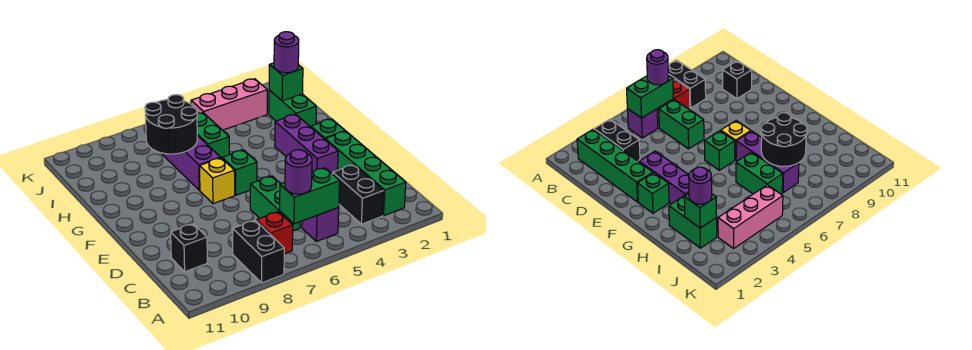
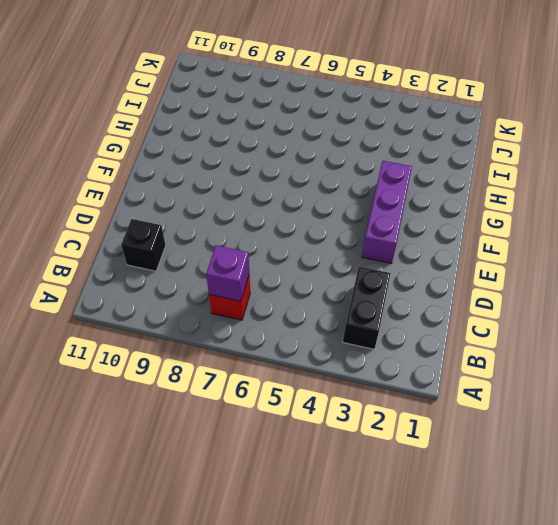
purple brick B7 level 2 -> purple brick B5 level 1
none -> black brick A8:B8 level 1
none -> green brick B2:E2 level 1
none -> green brick C6:D6 level 1

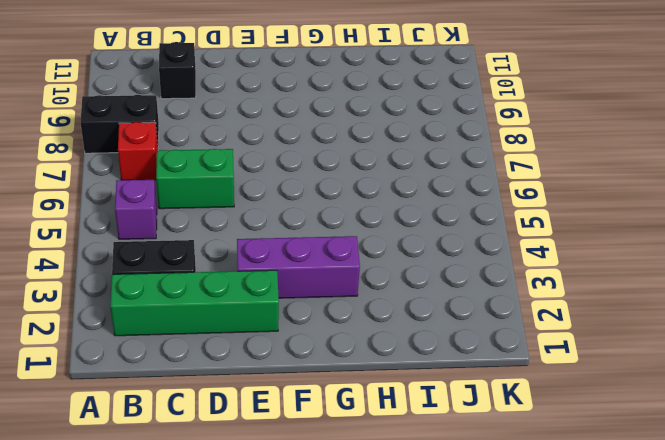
none -> green brick F2 level 1
none -> green brick F6 level 1
none -> yellow brick F7 level 1

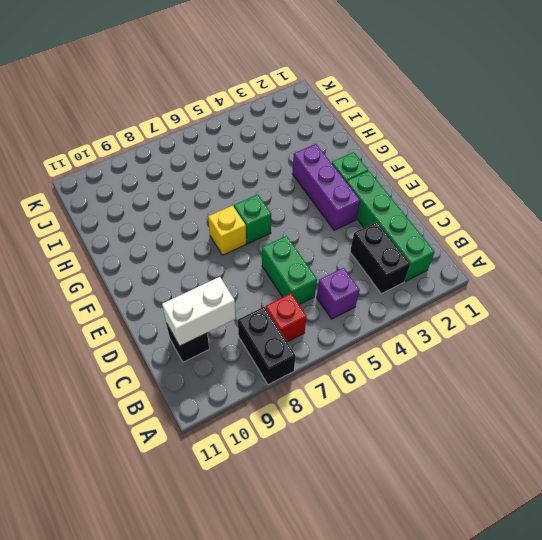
white brick C9:C10 level 2 -> none
none -> purple brick G7:I7 level 1
none -> green brick H2:I2 level 1
none -> green brick H6:I6 level 1

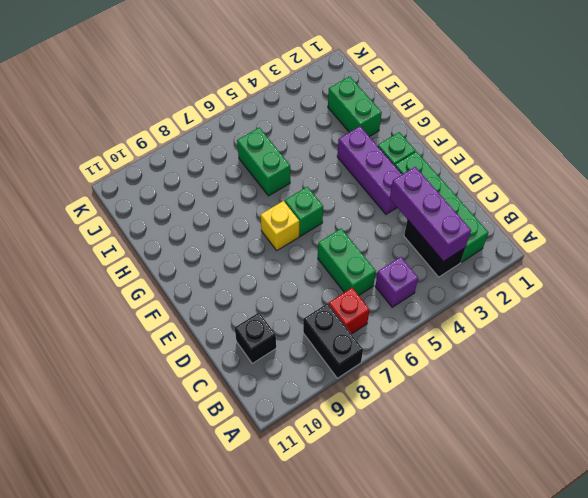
purple brick B3:D3 level 2 -> purple brick G7:I7 level 1
none -> pink brick J3:J5 level 1
none -> green brick B5:B6 level 2
none -> black round brick H7:I8 level 2

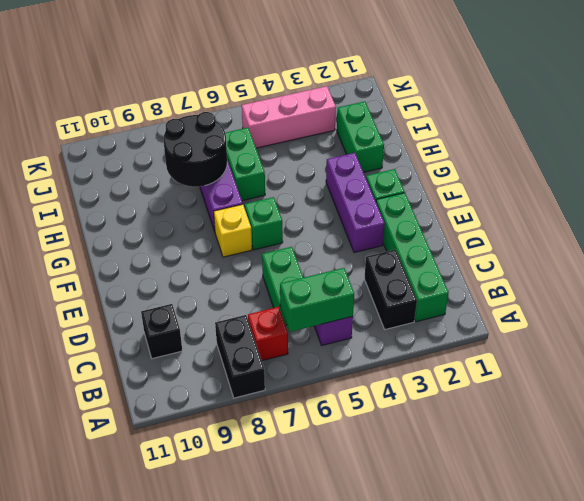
none -> green brick I2 level 2
none -> purple round brick B6 level 3
none -> purple round brick I2 level 3

